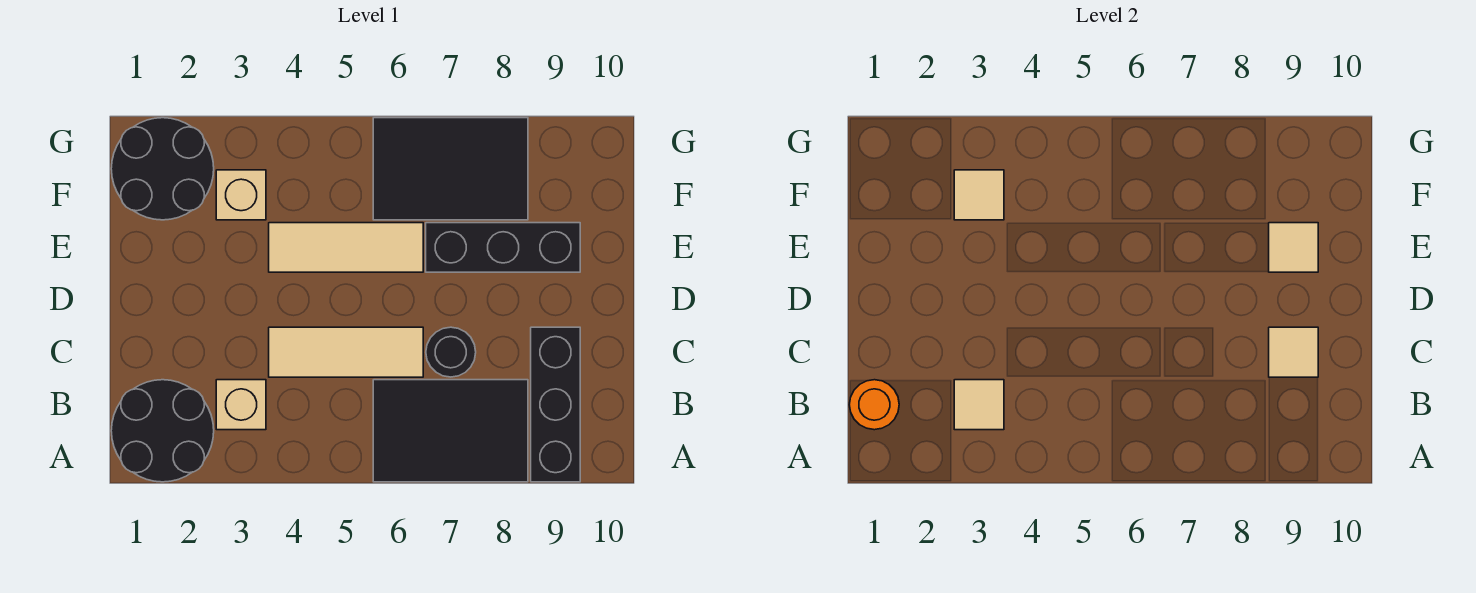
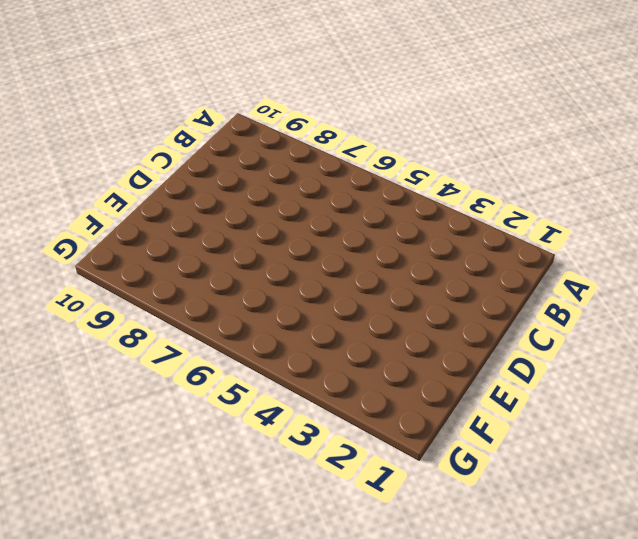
none -> black round brick A1:B2 level 1
none -> black tile A6:B8 level 1
none -> black brick A9:C9 level 1

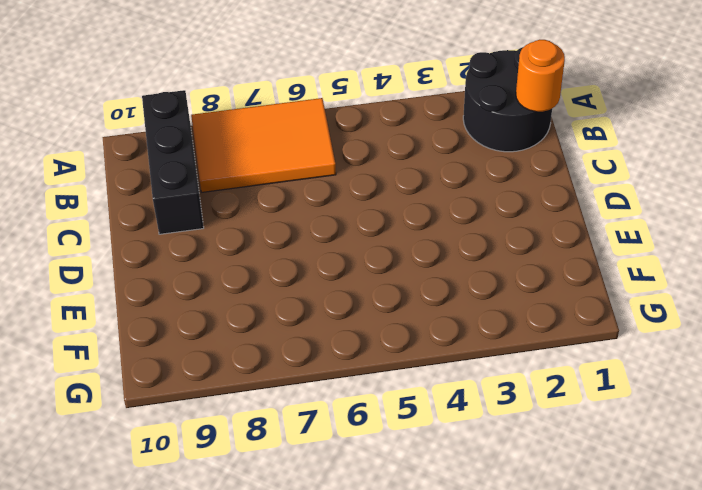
orange tile A6:B8 level 1 -> black tile A6:B8 level 1
none -> tan brick B3 level 1
none -> tan tile C4:C6 level 1
none -> black round brick C7 level 1

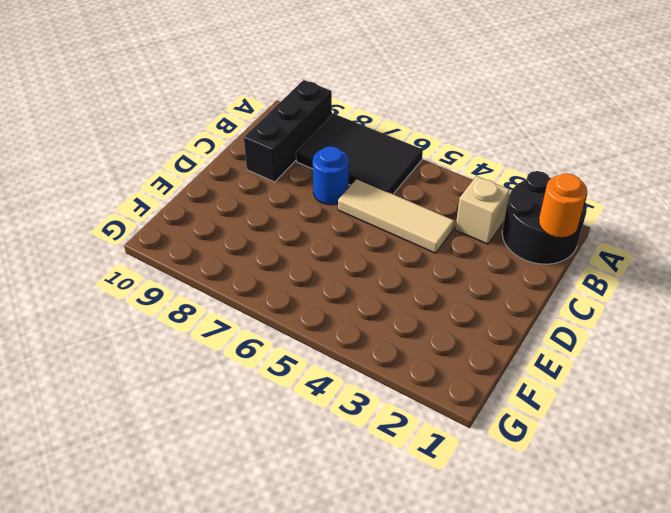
blue round brick C7 level 1 -> black round brick C7 level 1
none -> tan tile E4:E6 level 1
none -> black brick E7:E9 level 1
none -> black round brick F1:G2 level 1

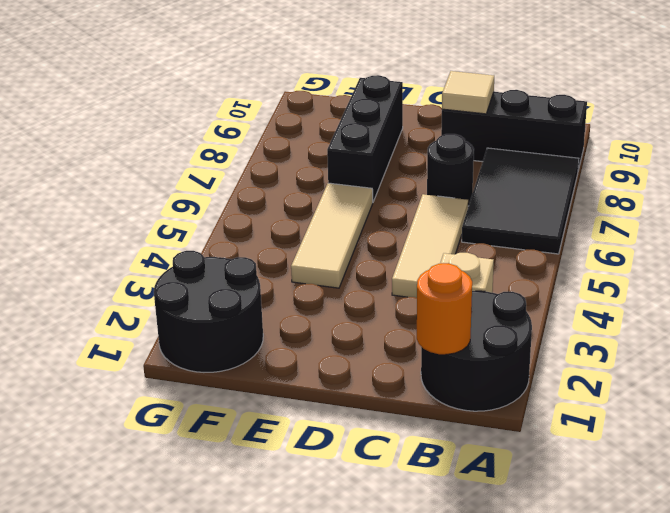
none -> tan brick F3 level 1
none -> black tile F6:G8 level 1
none -> tan tile B3 level 2

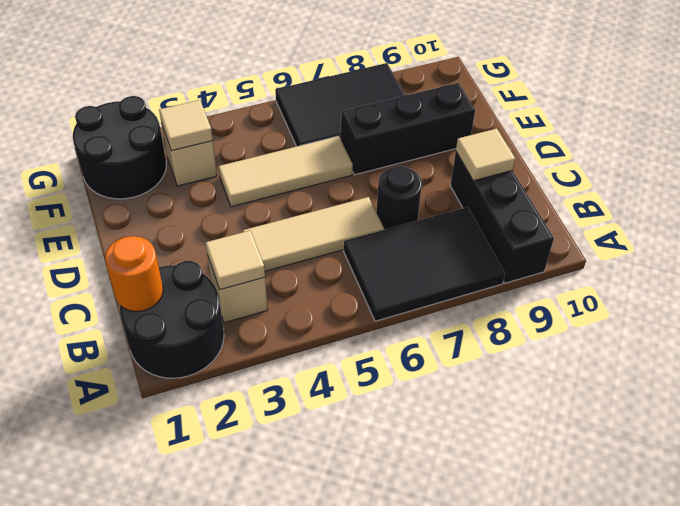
none -> tan tile E9 level 2

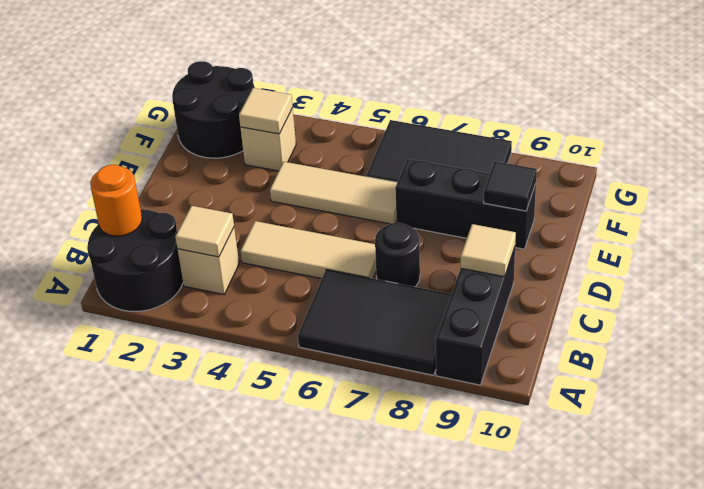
black tile E9 level 2 -> tan tile E9 level 2

